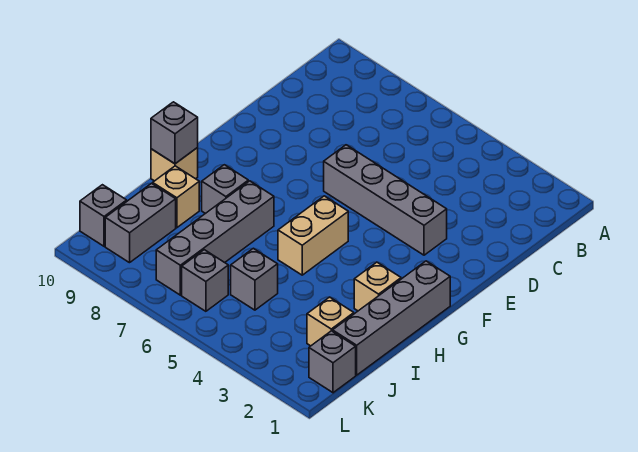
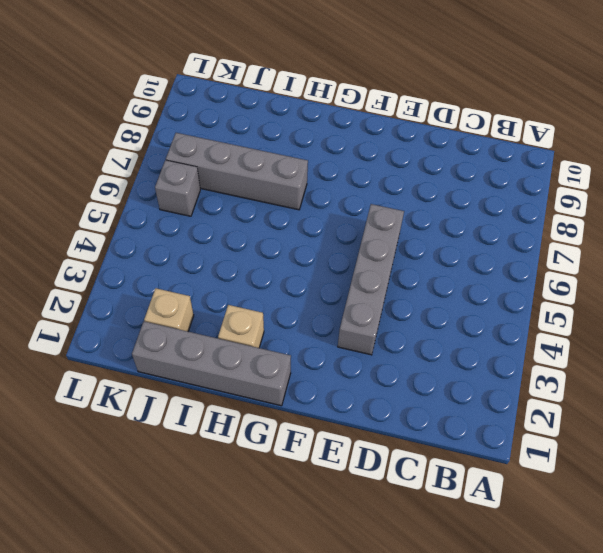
none -> tan brick G5:H5 level 1
none -> grey brick H8 level 1
none -> tan brick H10 level 1

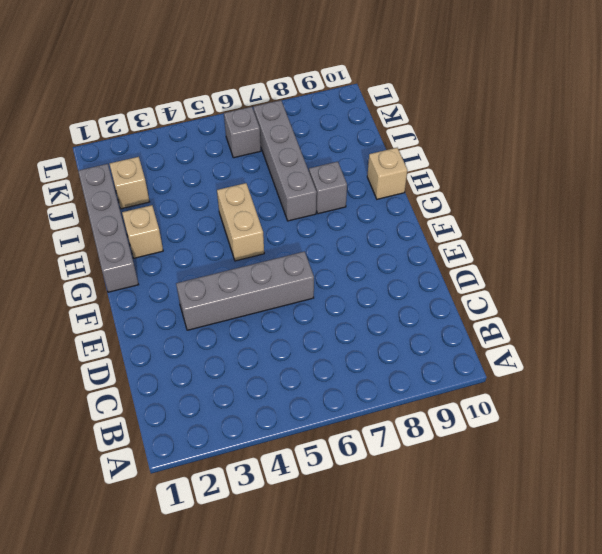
none -> tan brick I9 level 1
none -> grey brick J5 level 1
none -> grey brick J9:K9 level 1

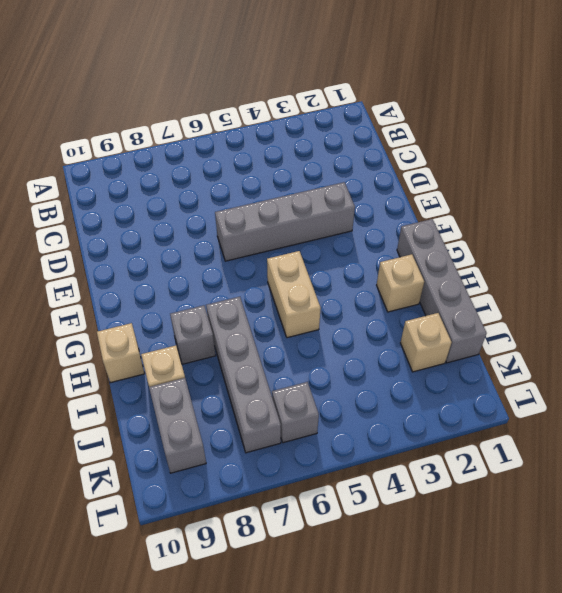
none -> grey brick J5 level 1
none -> grey brick K1 level 1
none -> grey brick K10 level 1

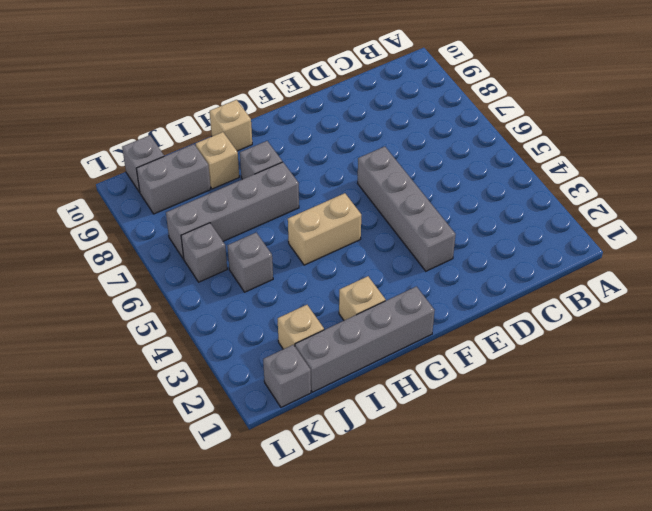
none -> grey brick H10 level 2

